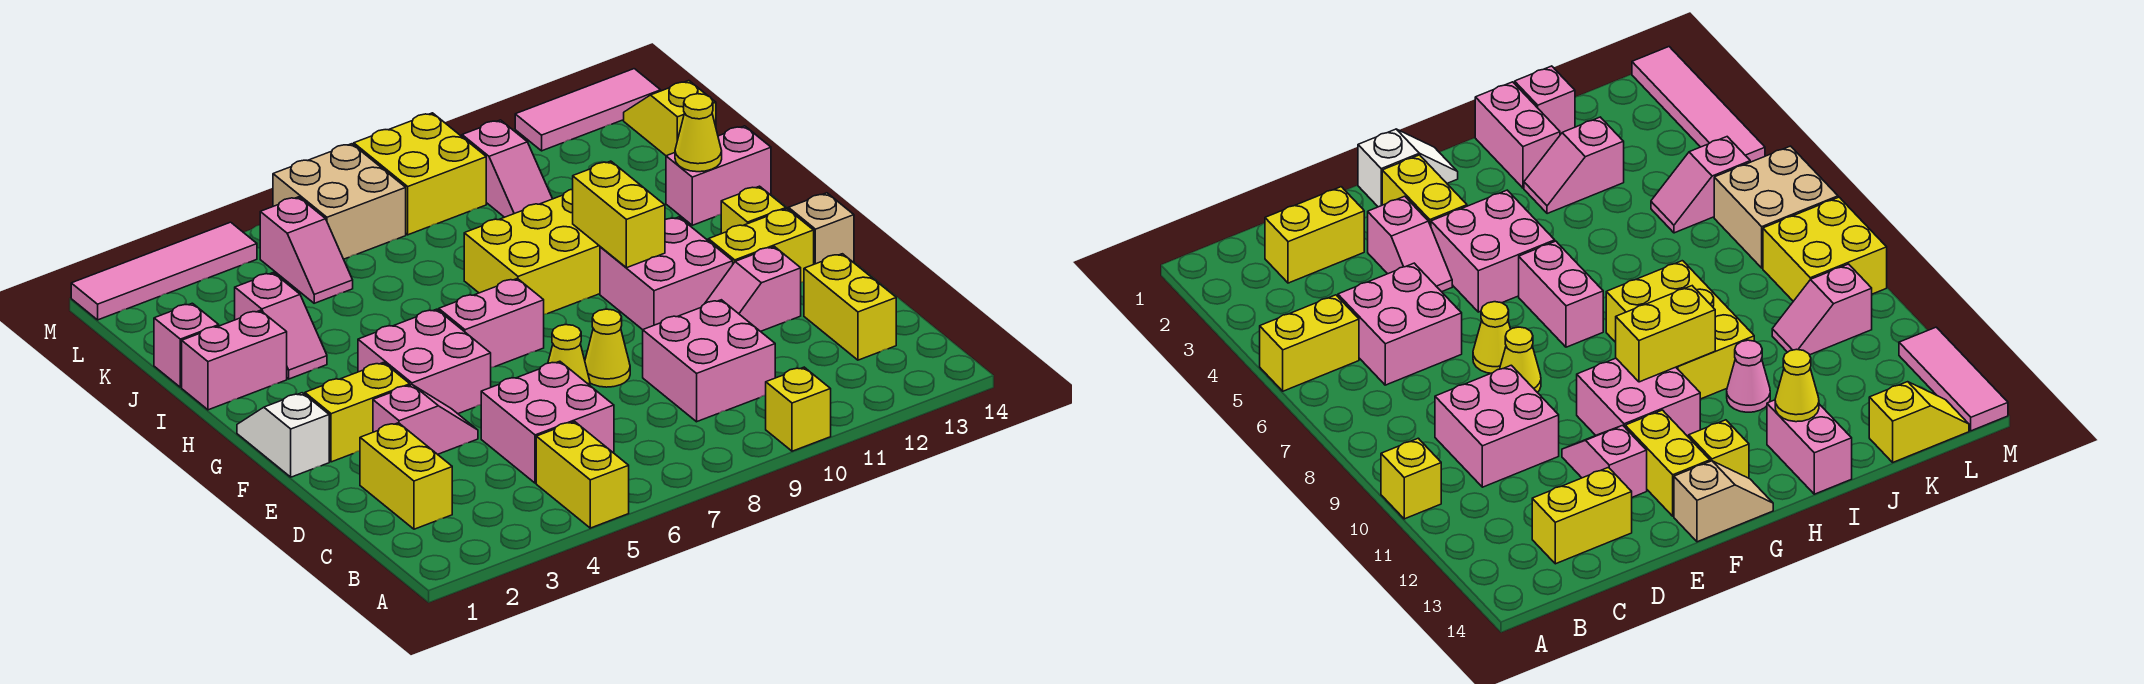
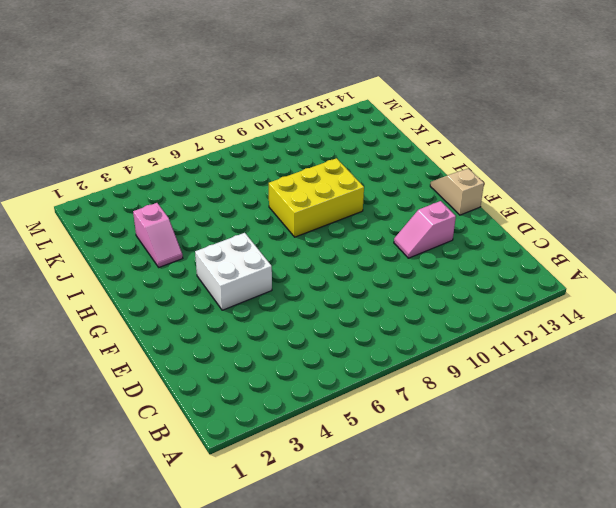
white brick F4:G5 level 1 -> pink brick F4:G5 level 1
none -> yellow brick A5:B5 level 1
none -> yellow brick A10 level 1
none -> yellow brick C2:D2 level 1
none -> pink brick C5:D6 level 1

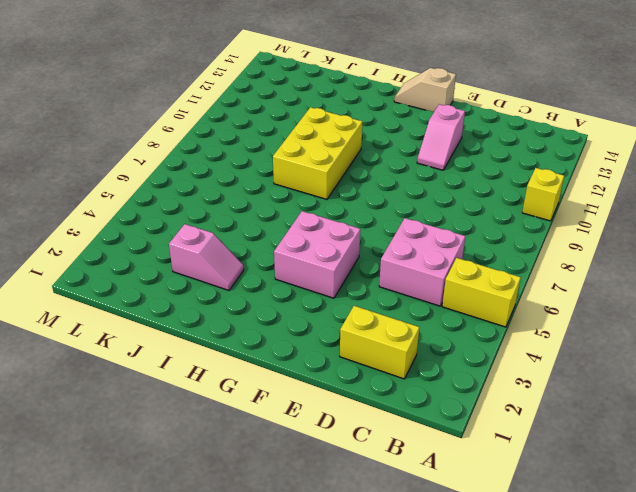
none -> pink brick C9:D10 level 1
none -> yellow brick C13:D13 level 1
none -> pink slope E3:E4 level 1 top 3
none -> yellow cone E7 level 1

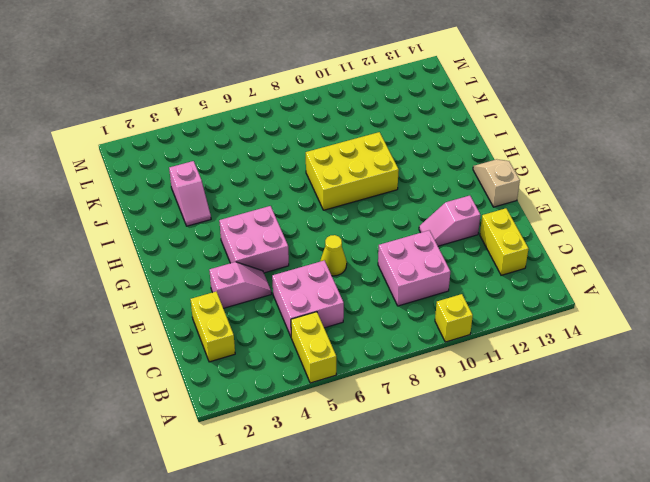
none -> yellow cone E8 level 1
none -> white slope F1:G1 level 1 top F
none -> yellow brick F2:F3 level 1
none -> pink brick F10:G11 level 1

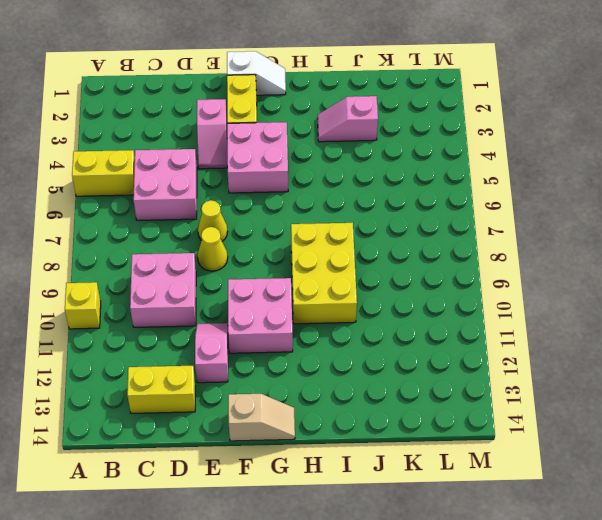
none -> yellow brick C2:D2 level 1
none -> yellow brick F12:F13 level 1
none -> pink brick G6:G7 level 1
none -> yellow brick G13 level 1

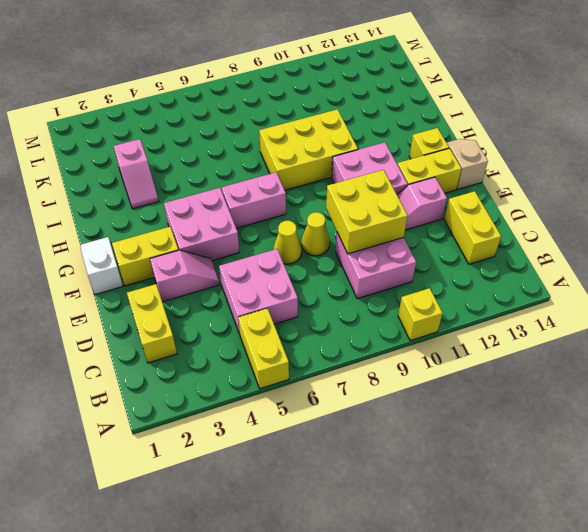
yellow brick D9:E10 level 2 -> yellow brick L8:M9 level 1
none -> pink brick I1:I2 level 1
none -> pink cone I11 level 1
none -> pink brick I13:I14 level 1
none -> pink brick J1 level 1

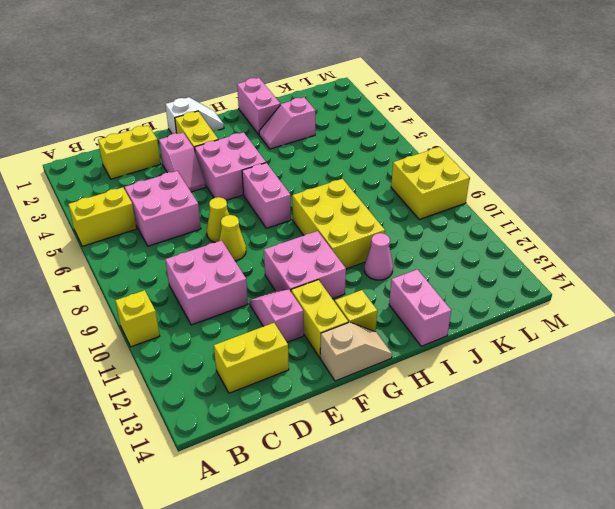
none -> pink brick J1 level 1
none -> pink slope K5:L5 level 1 top L
none -> pink slope K10:L10 level 1 top L
none -> yellow slope K14:L14 level 1 top K

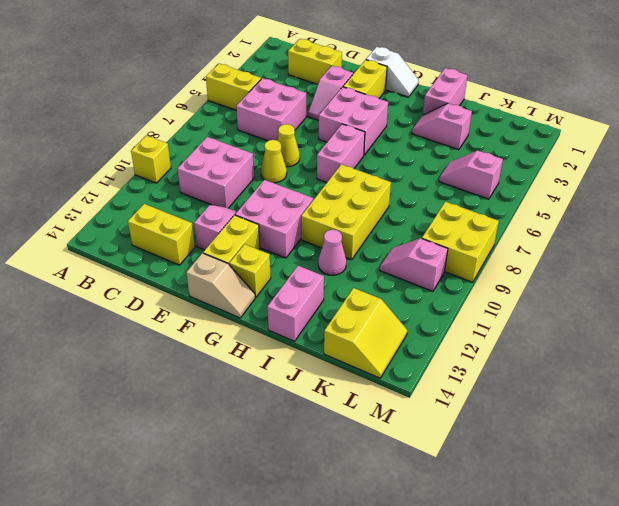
yellow slope K13:L14 level 1 top K -> yellow slope K14:L14 level 1 top K
none -> pink brick J1 level 1
none -> tan brick L6:M7 level 1
none -> pink tile M1:M4 level 1
none -> pink tile M12:M14 level 1

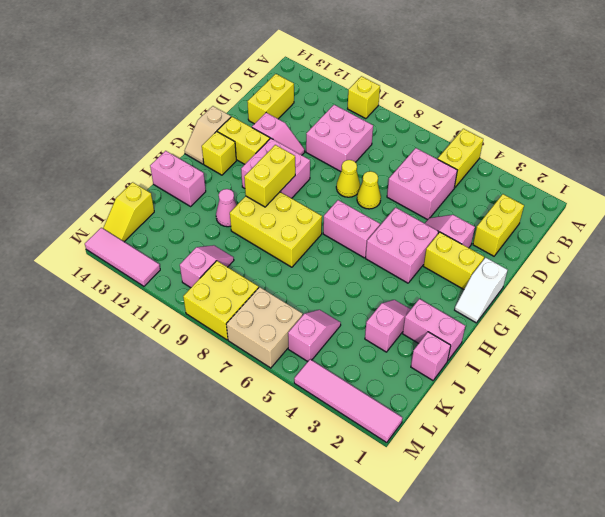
none -> yellow cone I13 level 2

